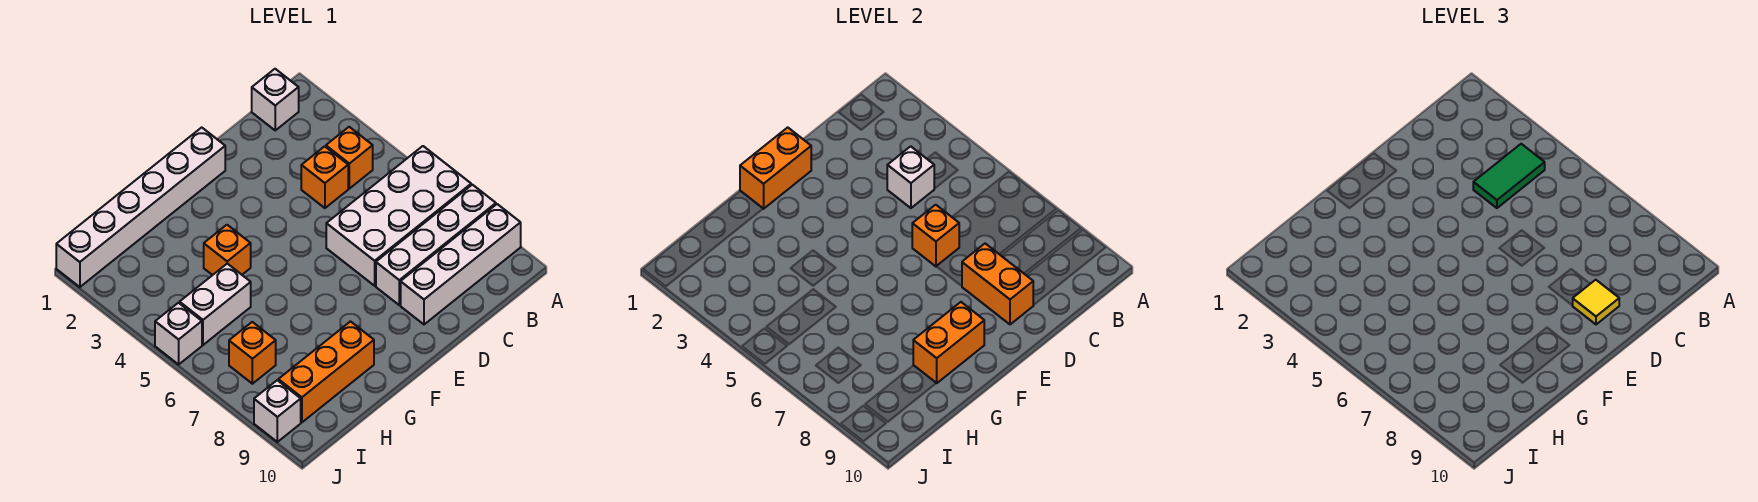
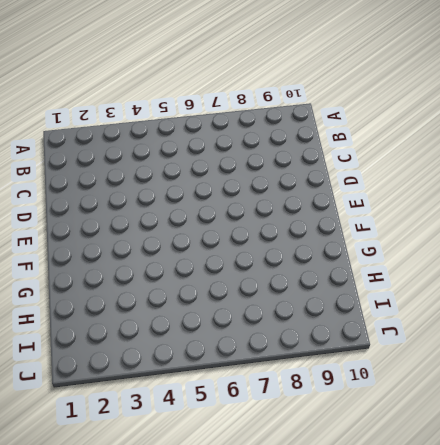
none -> white brick A6:D7 level 1
none -> white brick A8:D8 level 1
none -> white brick A9:D9 level 1

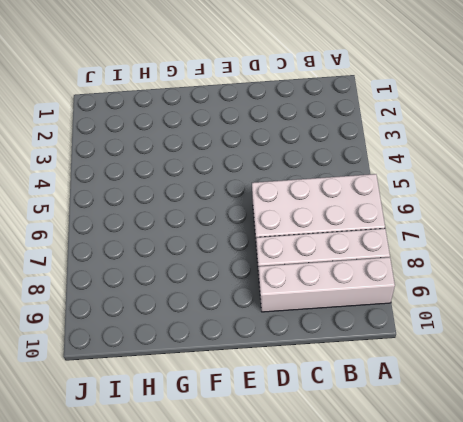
none -> white brick B1 level 1
none -> orange brick B4 level 1
none -> orange brick C4 level 1

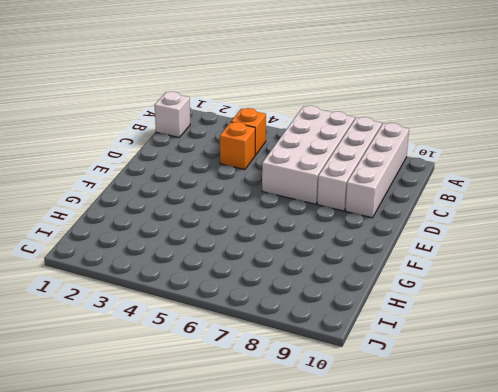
none -> white brick E1:J1 level 1
none -> orange brick G4 level 1
none -> orange brick G9:I9 level 1

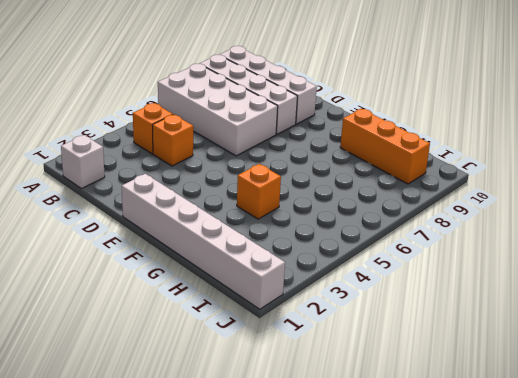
none -> white brick H5:I5 level 1
none -> orange brick I7 level 1
none -> white brick J5 level 1

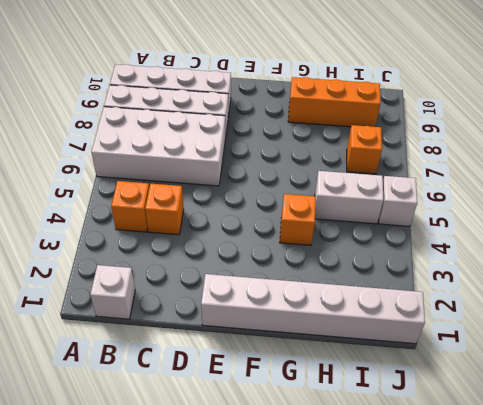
none -> white brick J9 level 1
none -> white brick C4 level 2
none -> orange brick D6 level 2

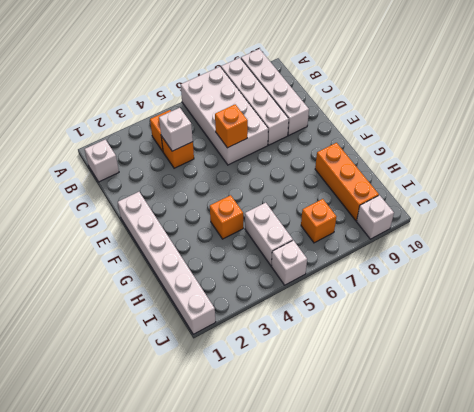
none -> orange brick D8:D9 level 2
none -> orange brick E1:F1 level 2
none -> orange brick F9:G9 level 2

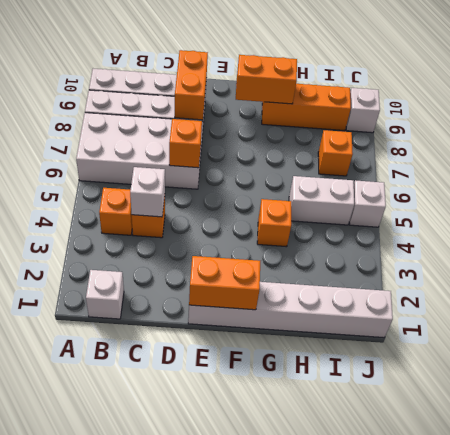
none -> green tile B4:C4 level 3
none -> yellow tile D9 level 3

